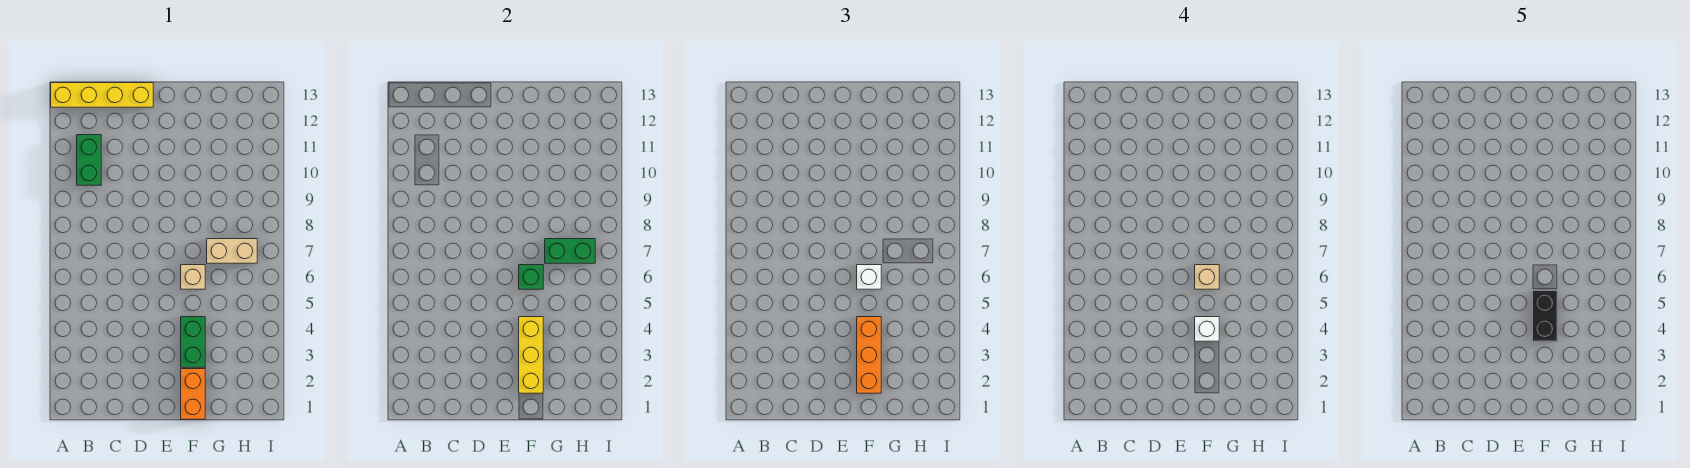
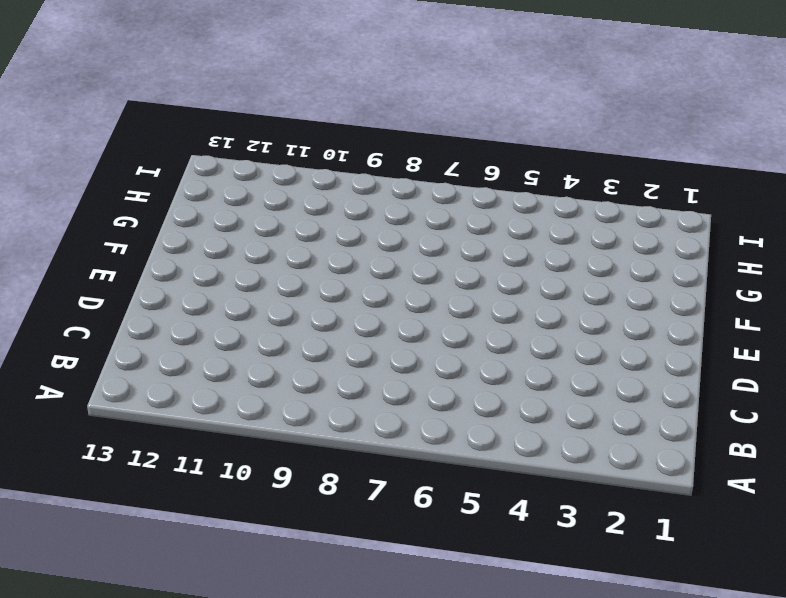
none -> yellow brick A13:D13 level 1
none -> green brick B10:B11 level 1
none -> orange brick F1:F2 level 1

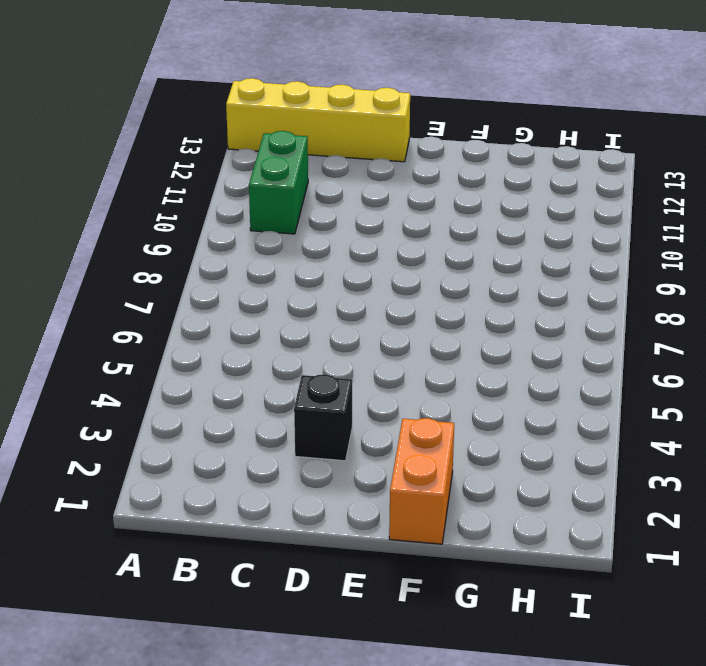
black brick D3 level 1 -> none
none -> green brick F3:F4 level 1
none -> tan brick F6 level 1
none -> tan brick G7:H7 level 1

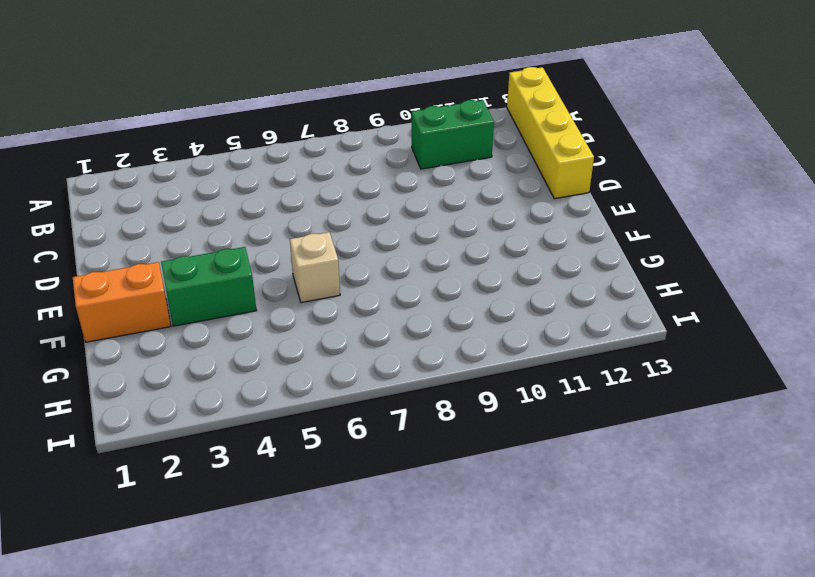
none -> tan brick G7:H7 level 1
none -> yellow brick F2:F4 level 2
none -> green brick F6 level 2

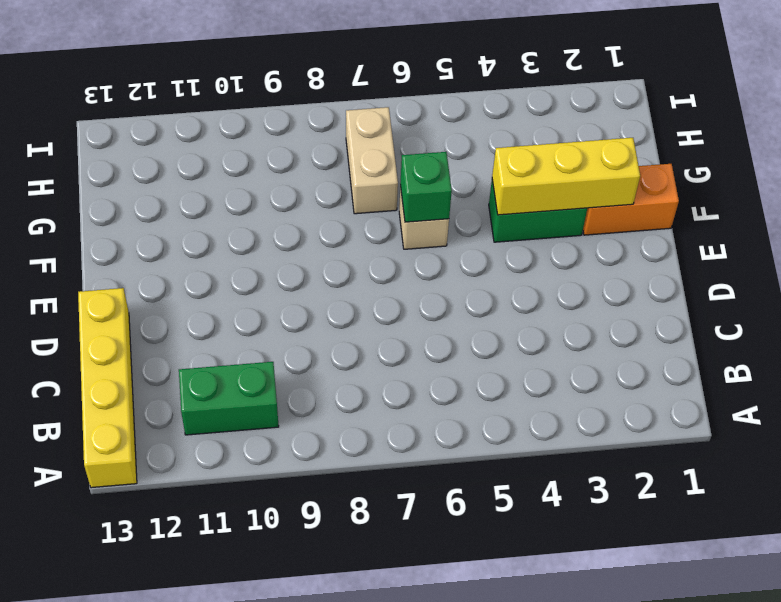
none -> green brick G7:H7 level 2
none -> orange brick F2:F4 level 3
none -> white brick F6 level 3

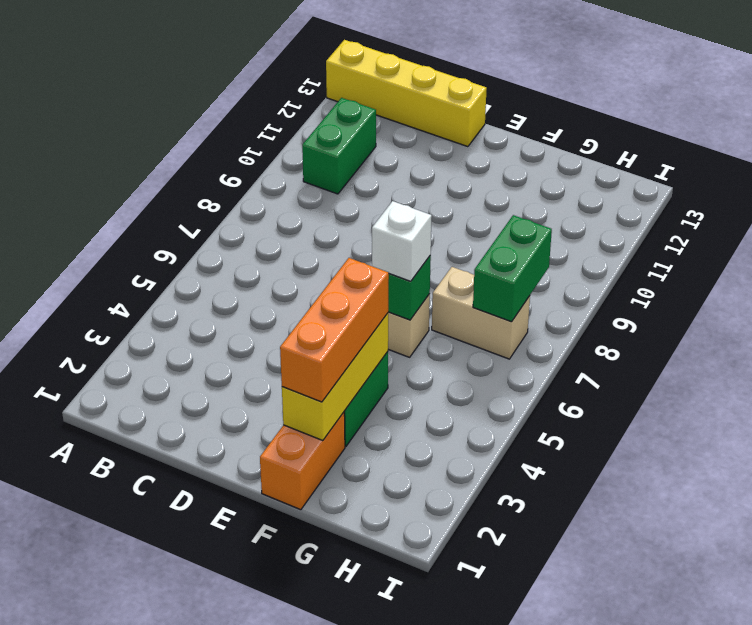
green brick H7:H8 level 2 -> green brick G7:H7 level 2
none -> white brick F4 level 4
none -> tan brick F6 level 4
none -> black brick F4:F5 level 5

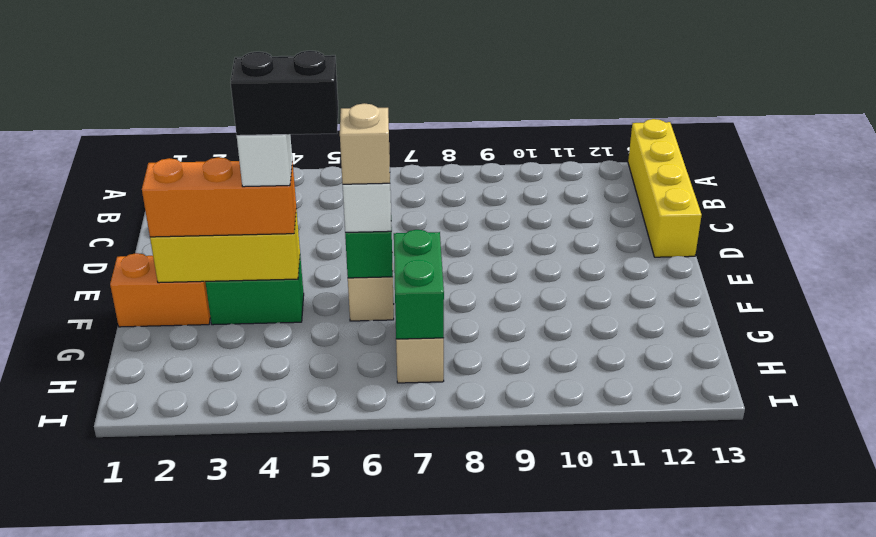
none -> green brick B10:B11 level 1

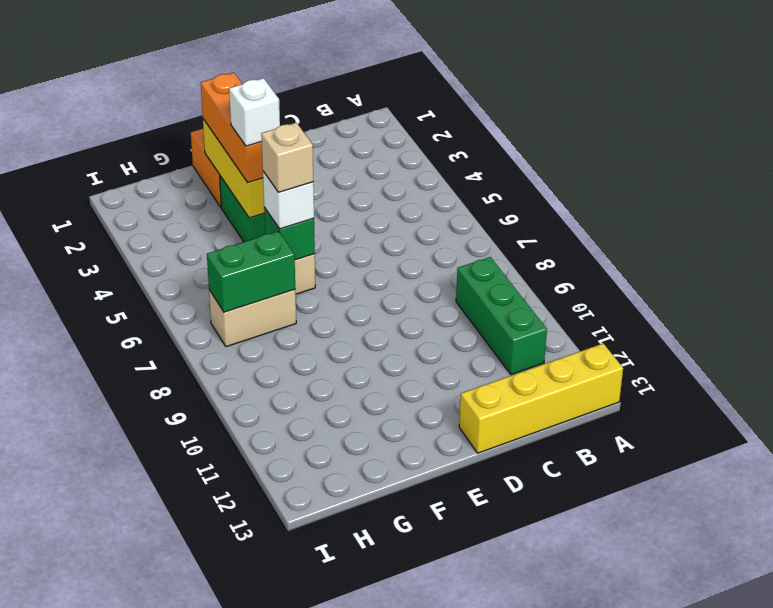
green brick B9:B11 level 1 -> green brick B10:B11 level 1
none -> black brick F4:F5 level 5

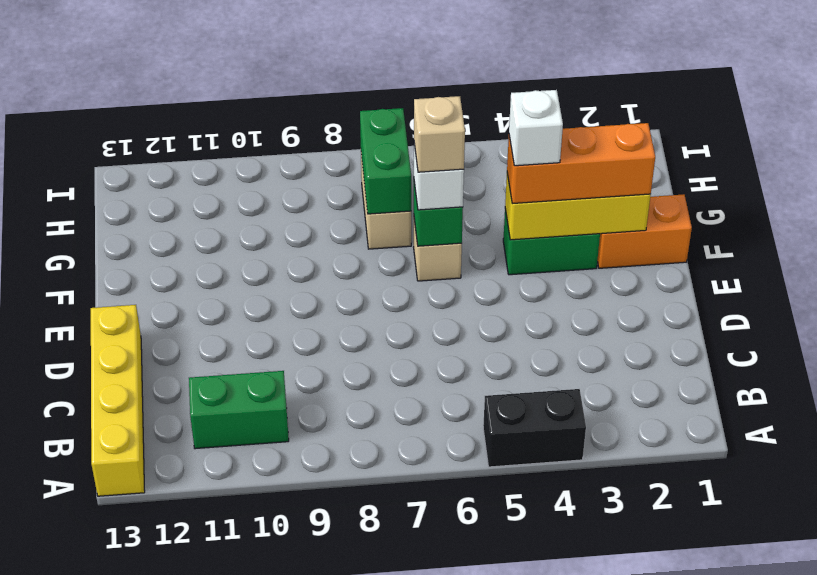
black brick A4:A5 level 1 -> black brick F4:F5 level 5

